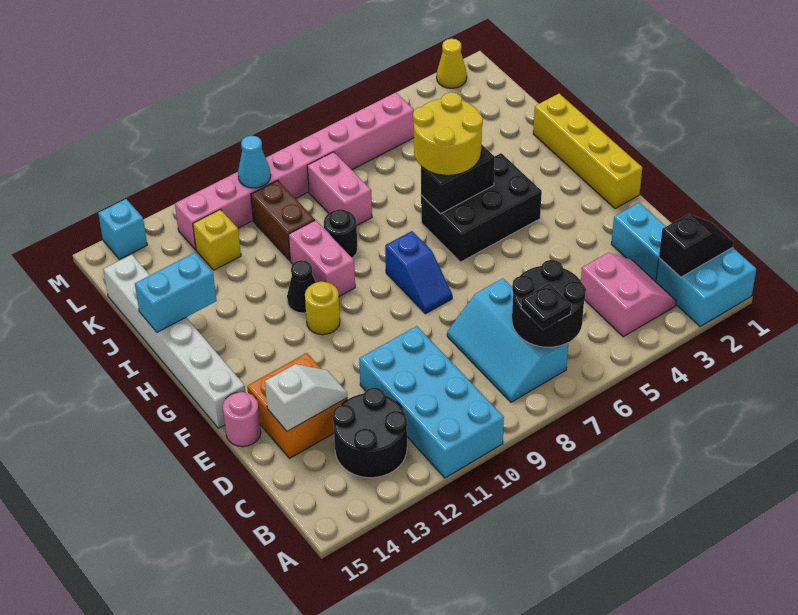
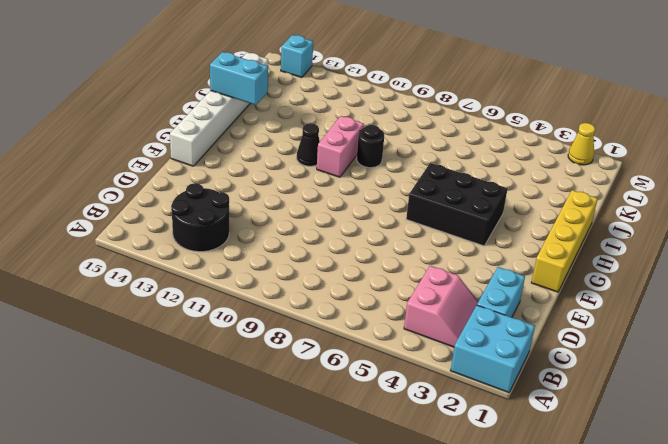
none -> cyan brick A10:D11 level 1
none -> cyan slope B7:D8 level 1 top 7
none -> orange brick D13:E14 level 1
none -> pink round brick E15 level 1

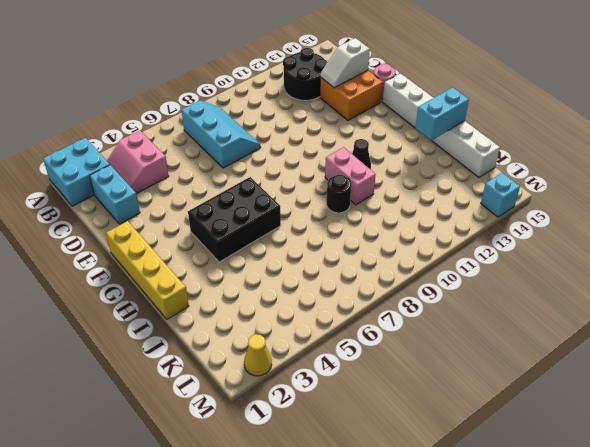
none -> cyan brick A10:D11 level 1
none -> blue slope F8:G8 level 1 top G
none -> yellow round brick G11 level 1
none -> pink brick J8:K8 level 1

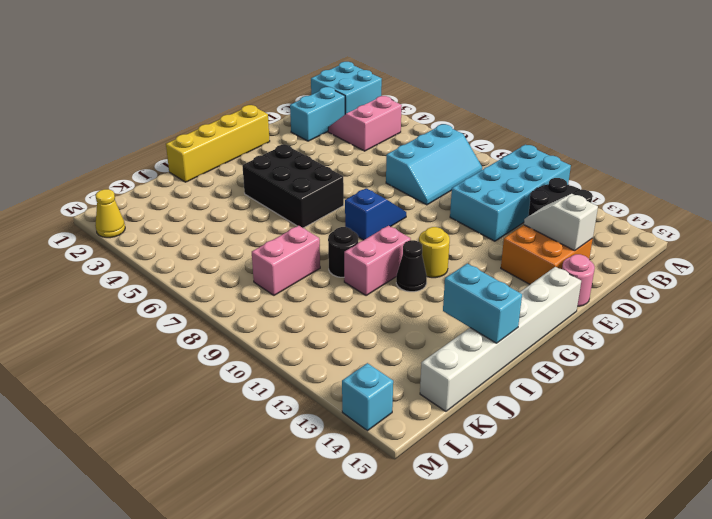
none -> brown brick J10:K10 level 1
none -> yellow brick K12 level 1
none -> pink brick L5:L12 level 1
none -> black slope B1:B2 level 2 top 2

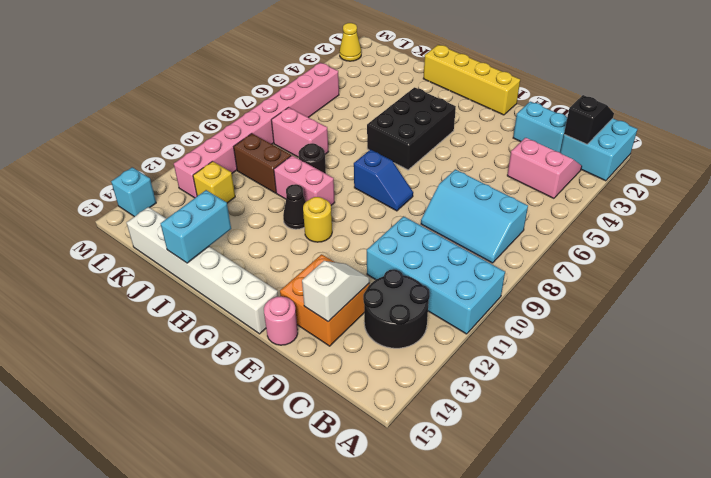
none -> black round brick B6:C7 level 2
none -> black brick H5:H6 level 2
none -> cyan cone L10 level 2
none -> black plate B7 level 3

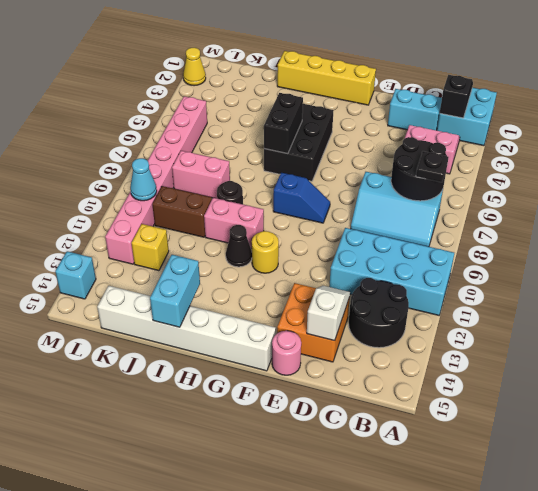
none -> yellow round brick H5:I6 level 3

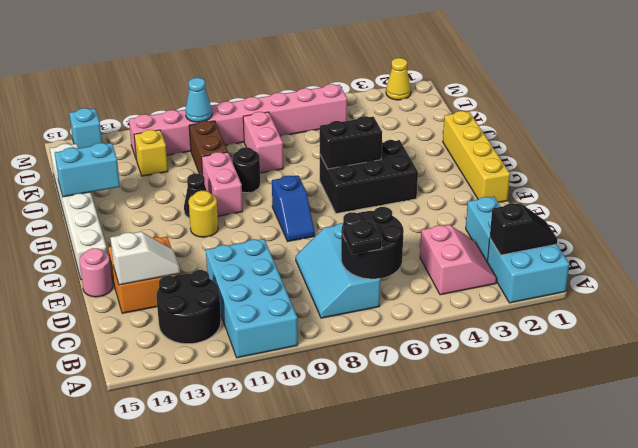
none -> yellow round brick H5:I6 level 3

